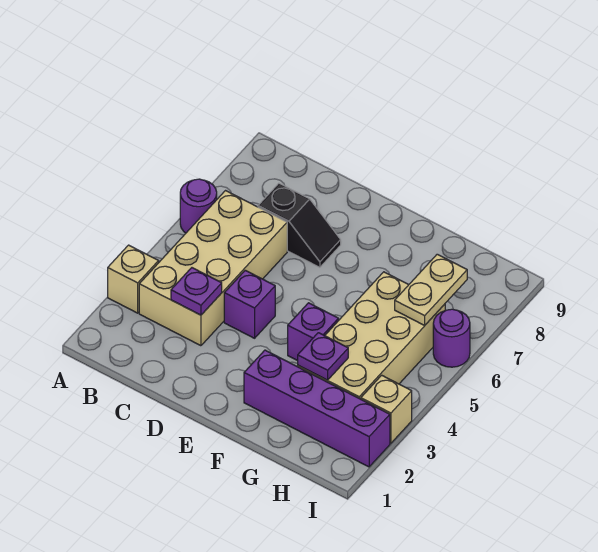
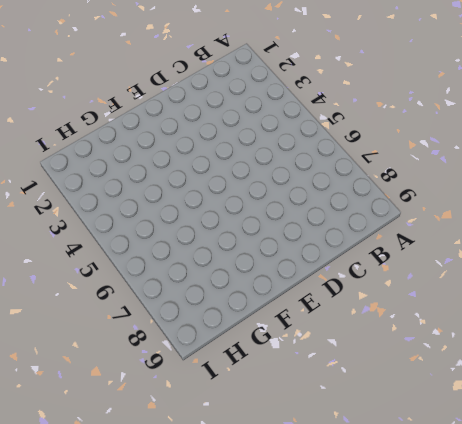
none -> tan brick A3 level 1
none -> purple round brick A6 level 1
none -> tan brick B3:C6 level 1

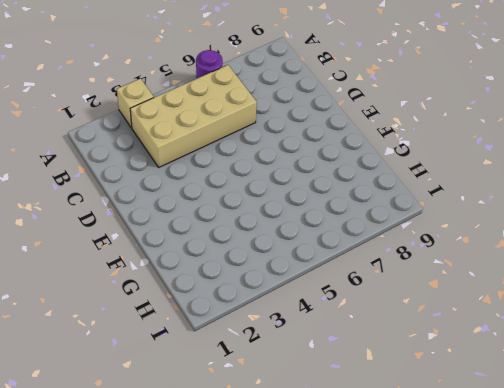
none -> black slope C7:D7 level 1 top C
none -> purple brick D4 level 1
none -> purple brick F2:I2 level 1

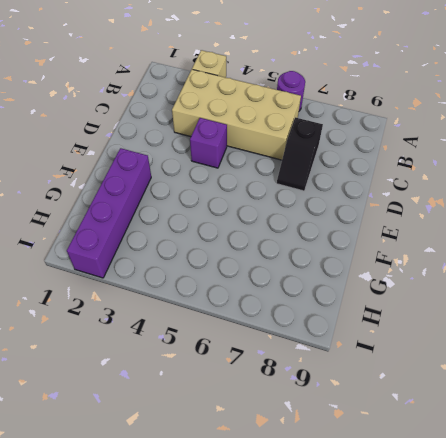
none -> purple brick F4 level 1
none -> tan brick G3:H6 level 1
none -> tan brick I3 level 1

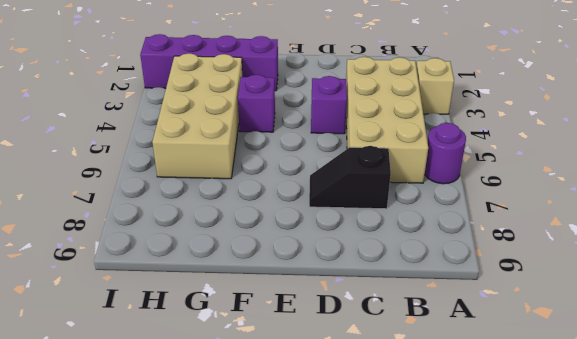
none -> tan brick I3 level 1
none -> purple round brick I6 level 1
none -> purple plate C3 level 2

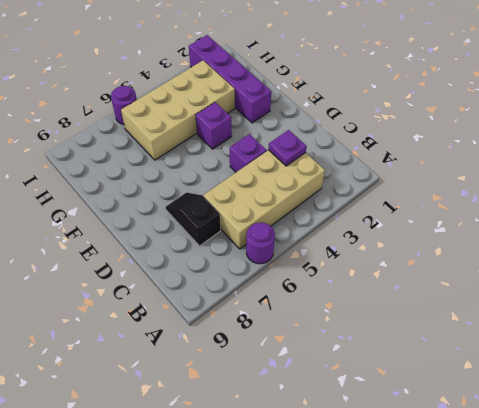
none -> tan brick A3 level 1
none -> tan brick I3 level 1
none -> purple plate G3 level 2

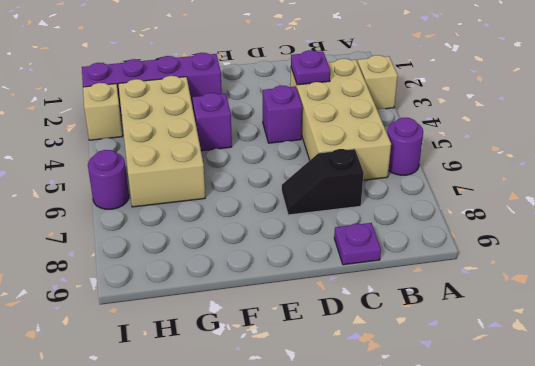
purple plate C9 level 1 -> purple plate G3 level 2
none -> tan plate H6:H7 level 2

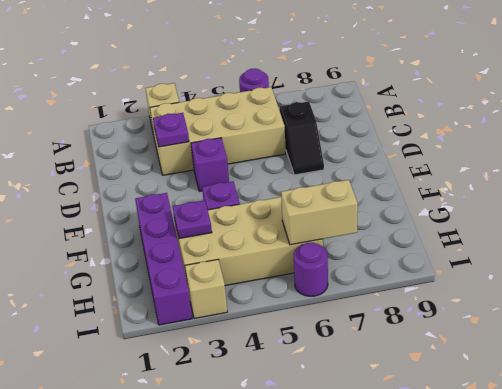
tan brick H6:H7 level 2 -> tan plate H6:H7 level 2

